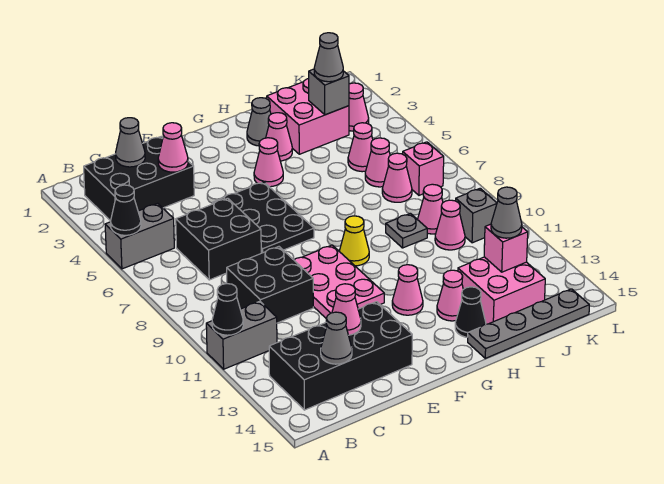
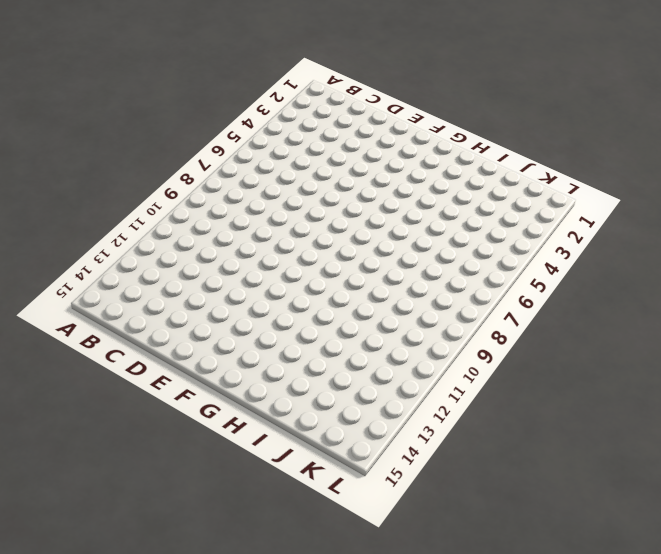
none -> grey brick A5:B5 level 1
none -> grey brick A11:B11 level 1
none -> black brick B2:D3 level 1
none -> black brick B13:E14 level 1

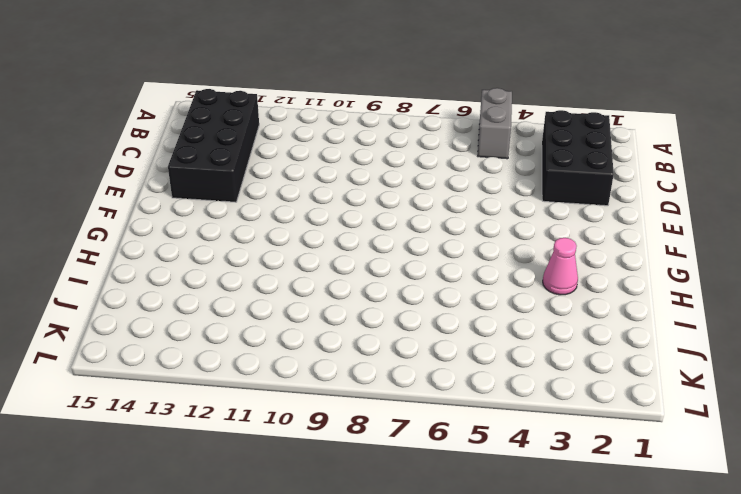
none -> grey brick A11:B11 level 1
none -> black brick C6:D7 level 1
none -> black brick C9:D10 level 1
none -> black plate E5:F7 level 1

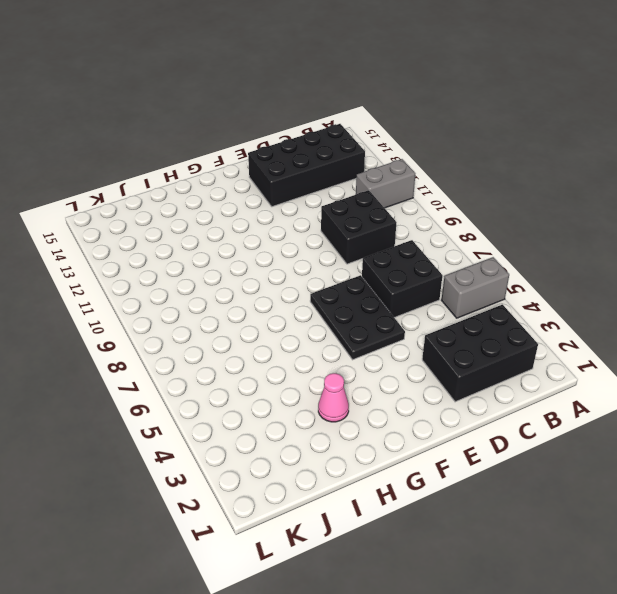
none -> pink plate E9:F11 level 1
none -> pink cone G4 level 1
none -> yellow cone G9 level 1
none -> pink cone G12 level 1

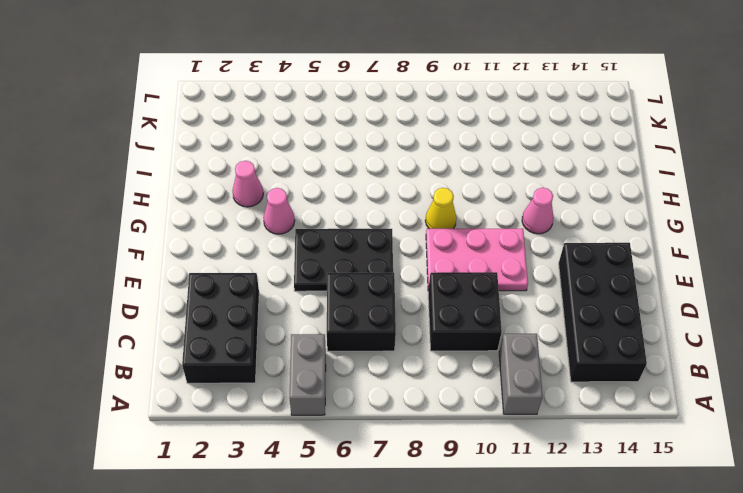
none -> grey cone H2 level 1
none -> pink cone H13 level 1
none -> black cone H14 level 1
none -> grey plate H15:K15 level 1

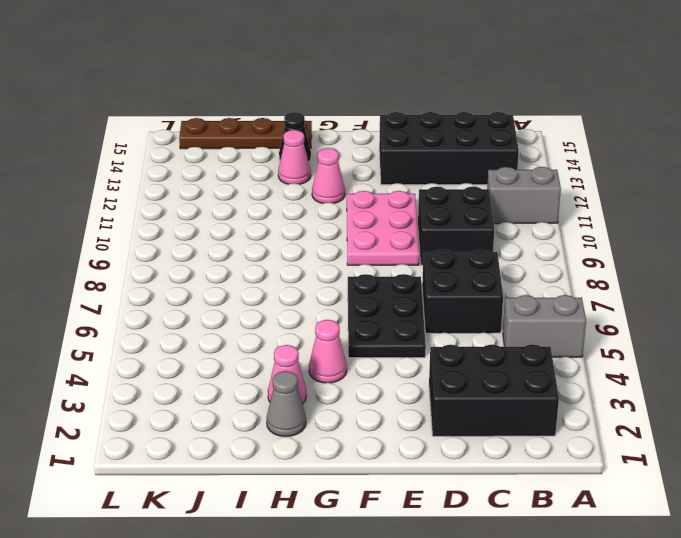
brown plate H15:K15 level 1 -> grey plate H15:K15 level 1
none -> yellow cone G9 level 1
none -> pink brick I2:J3 level 1
none -> grey plate I9 level 1
none -> pink brick I13:J14 level 1

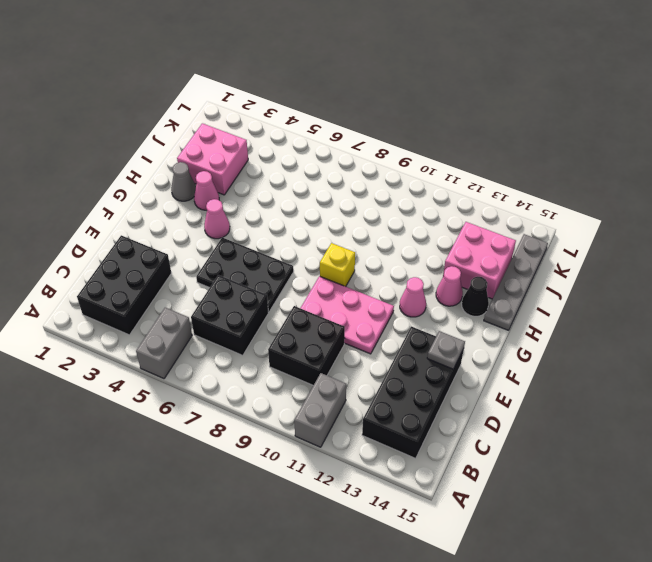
grey plate E14 level 2 -> grey plate I9 level 1
yellow brick G9 level 1 -> yellow cone G9 level 1
none -> pink cone J5 level 1
none -> pink cone J6 level 1
none -> pink cone J7 level 1
none -> pink cone J9 level 1

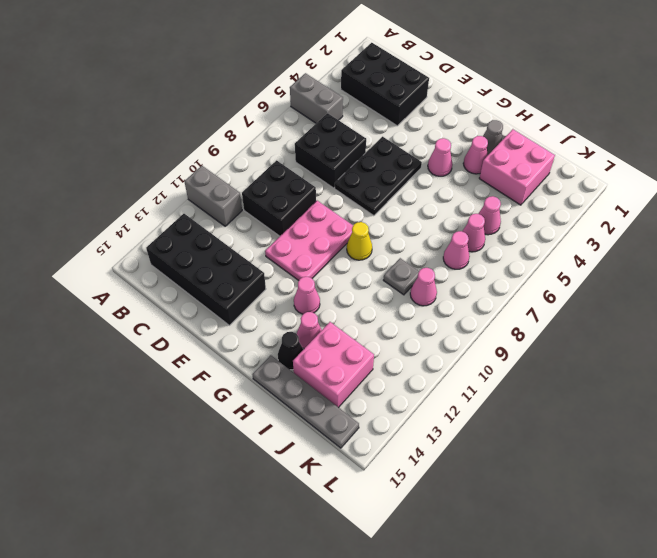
none -> pink cone J10 level 1
none -> pink cone K3 level 1
none -> pink brick K7 level 1
none -> grey brick K10 level 1

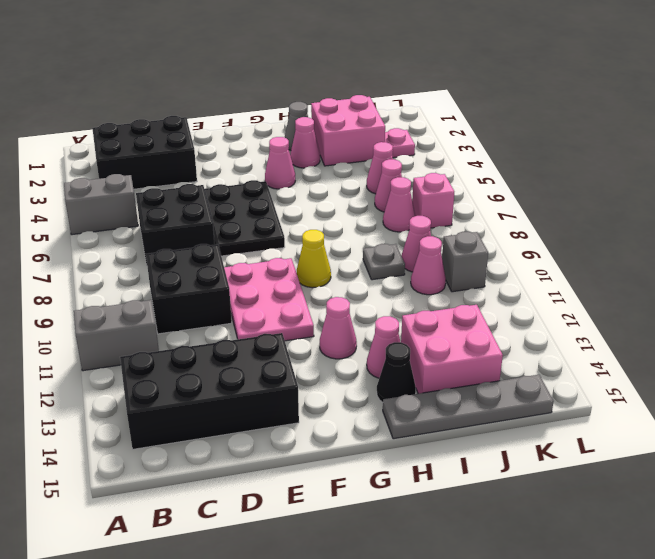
pink plate K3 level 1 -> pink cone K3 level 1
none -> black cone A5 level 2
none -> black cone A11 level 2
none -> grey cone C2 level 2
none -> grey cone C14 level 2

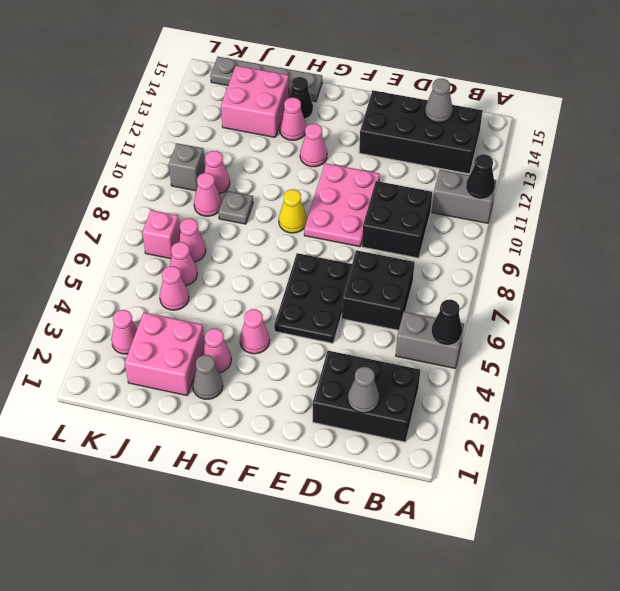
none -> pink cone D3 level 2
none -> pink cone D13 level 2
none -> grey brick J3 level 2
none -> pink brick J13 level 2

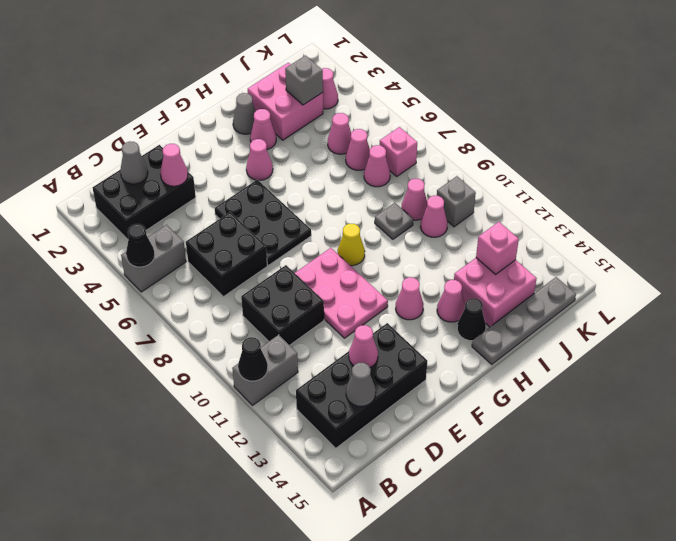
none -> grey cone J3 level 3
none -> grey cone J13 level 3

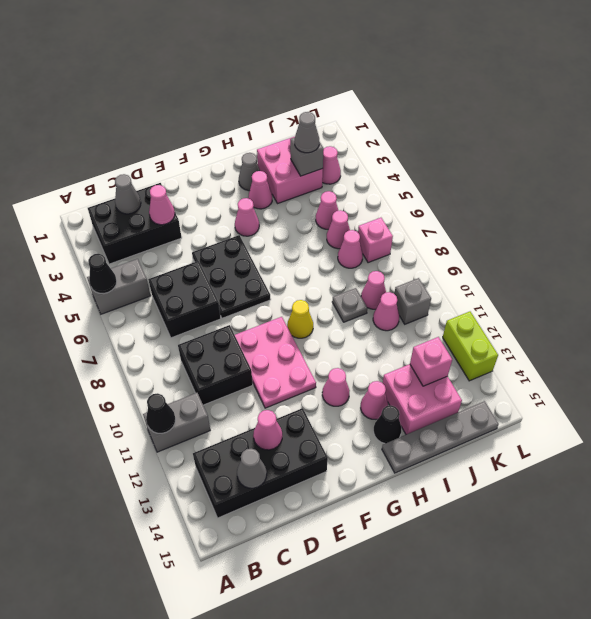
lime brick L12:L13 level 1 -> none
none -> grey cone J13 level 3

